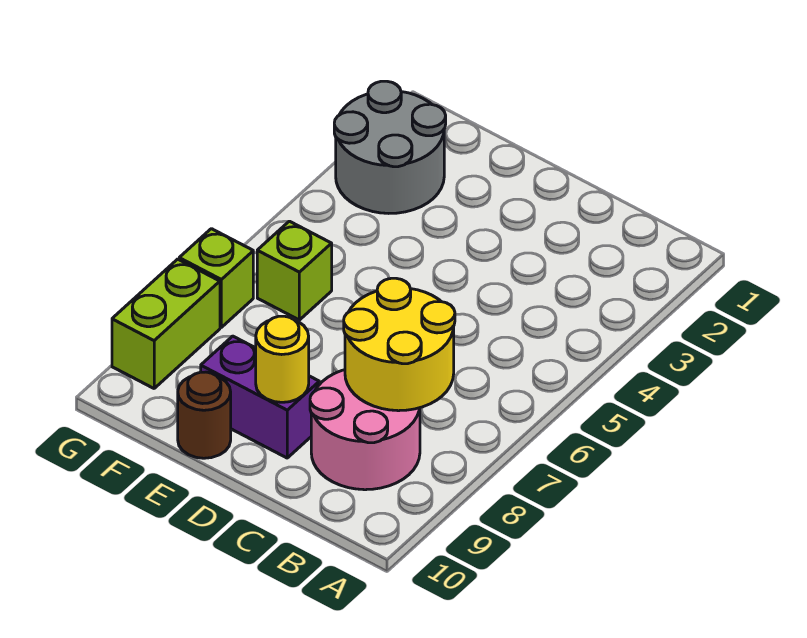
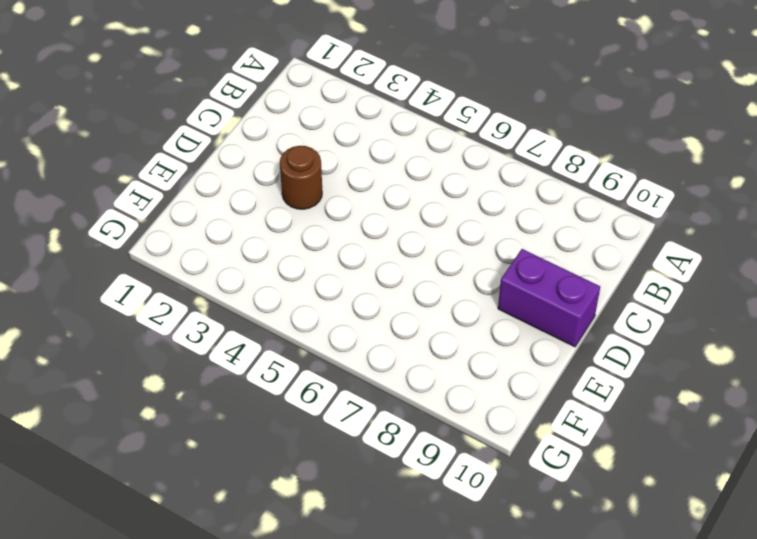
brown round brick D3 level 1 -> brown round brick E10 level 1
purple brick D9:D10 level 1 -> purple brick D9:E9 level 1
none -> pink round brick B8:C9 level 1
none -> grey round brick F2:G3 level 1

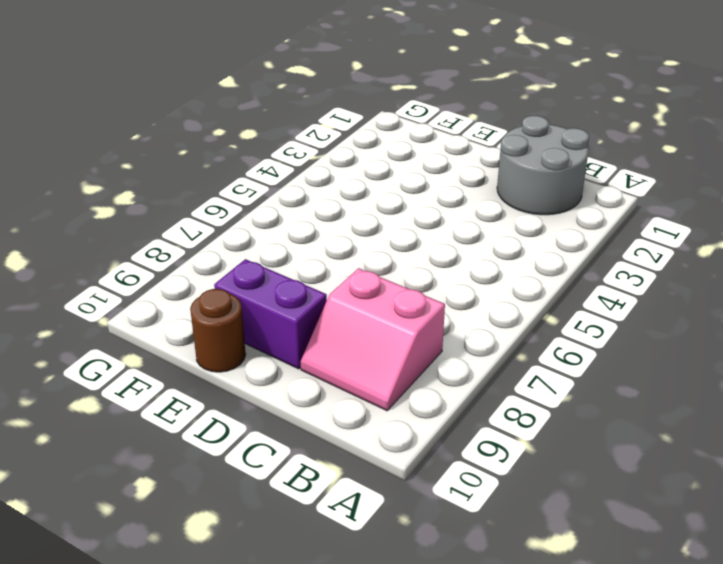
grey round brick B1:C2 level 1 -> grey round brick F2:G3 level 1
pink slope B8:C9 level 1 top 8 -> pink round brick B8:C9 level 1
none -> lime brick F6 level 1
none -> lime brick G7 level 1

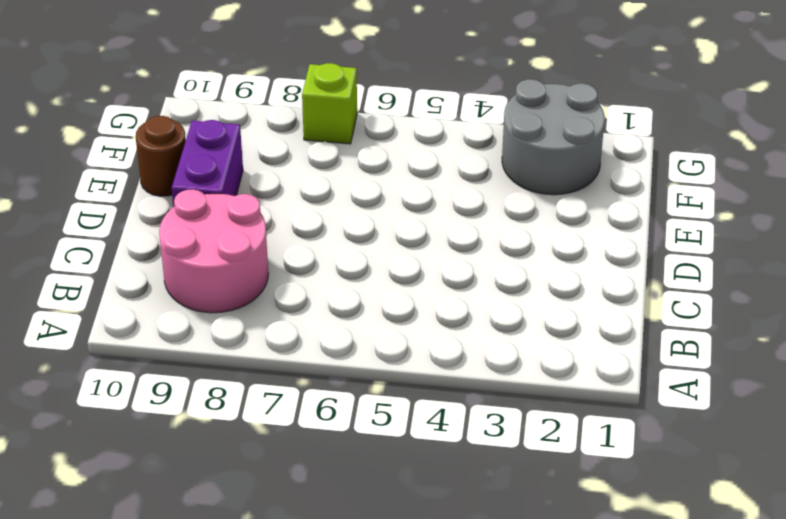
none -> lime brick F6 level 1
none -> lime brick G8:G9 level 1

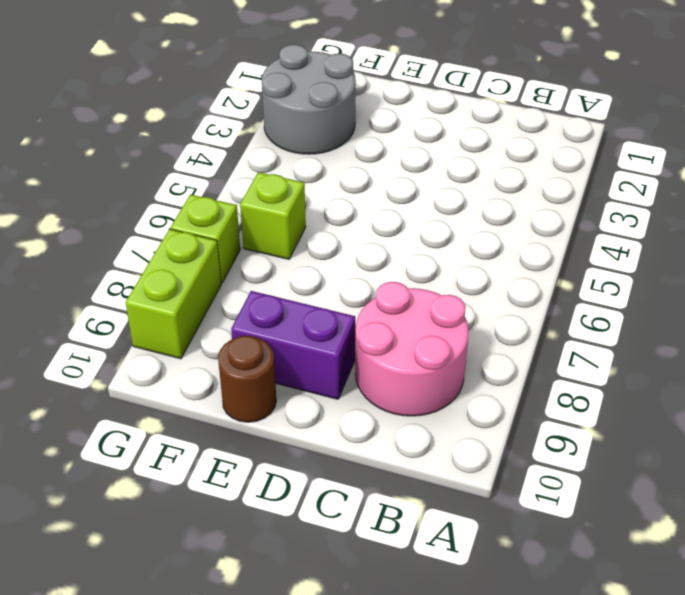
none -> yellow round brick B7:C8 level 2
none -> yellow round brick D9 level 2

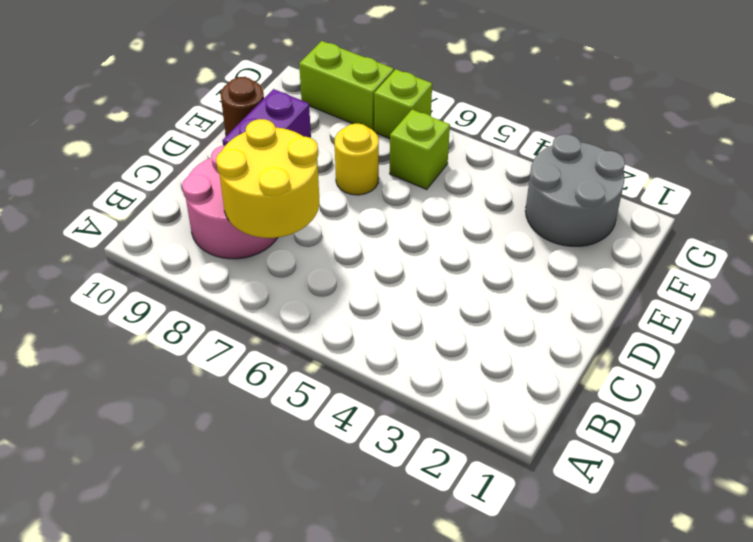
yellow round brick E7 level 1 -> yellow round brick D9 level 2

